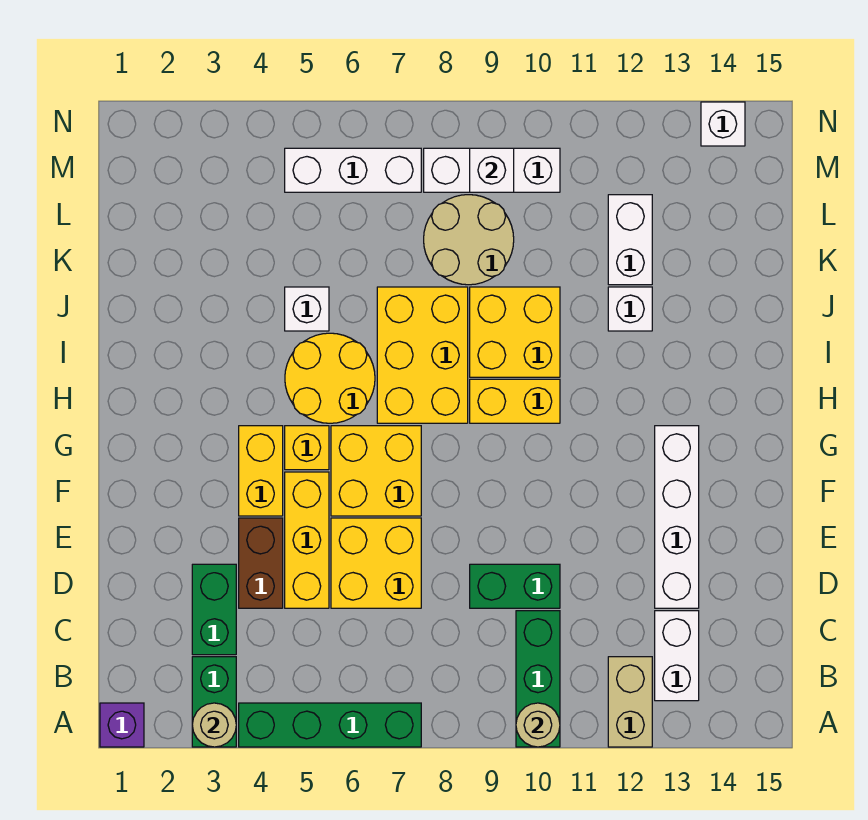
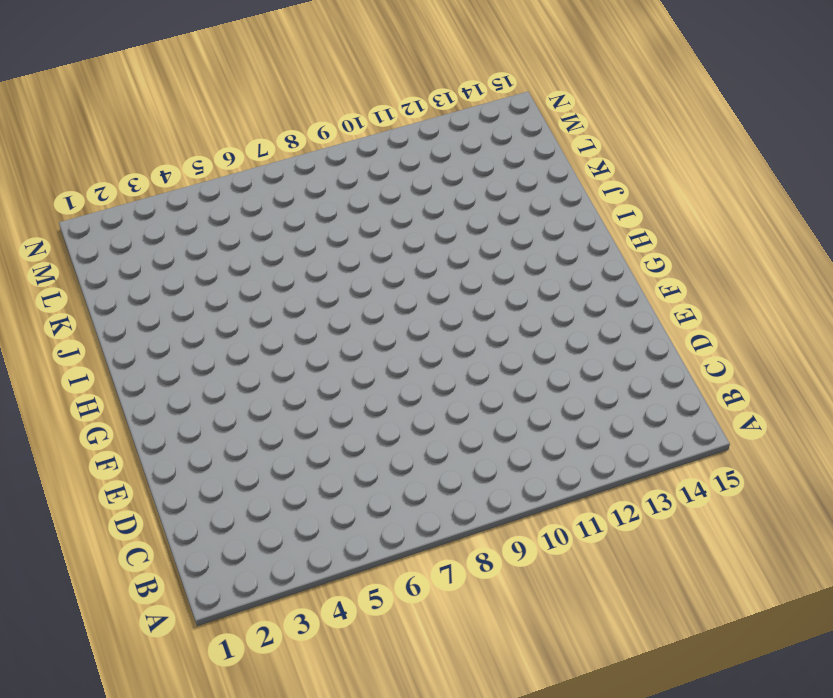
none -> purple brick A1 level 1
none -> green brick A3:B3 level 1
none -> green brick A4:A7 level 1

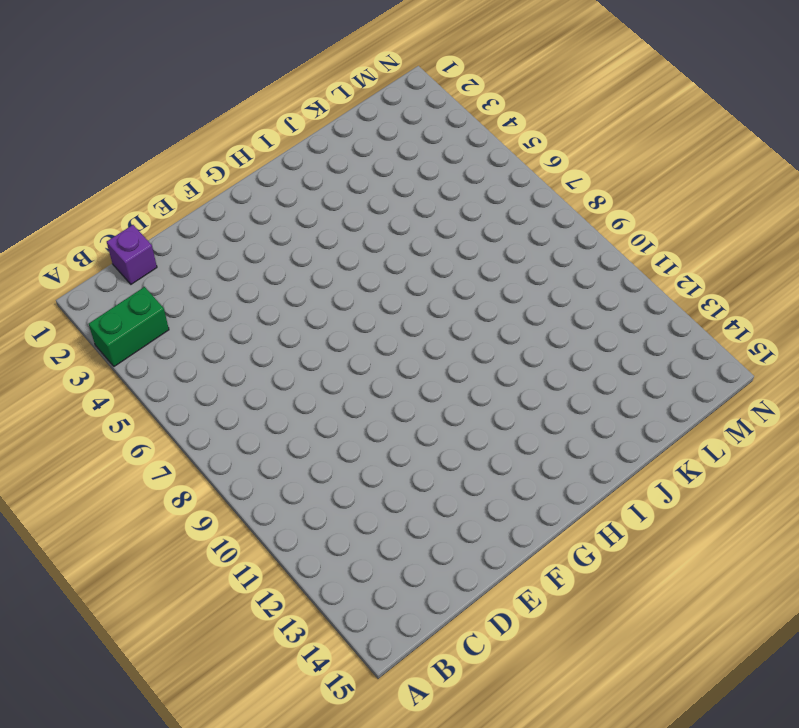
purple brick C1 level 1 -> purple brick A1 level 1
none -> green brick A4:A7 level 1
none -> green brick A10:C10 level 1
none -> tan brick A12:B12 level 1

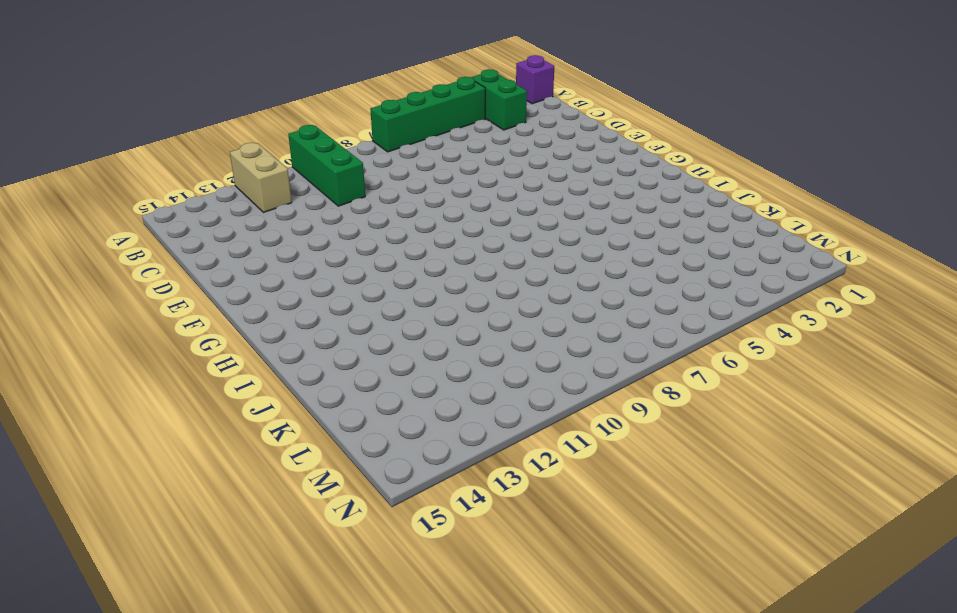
none -> white brick B13:C13 level 1
none -> green brick C3:D3 level 1
none -> brown brick D4:E4 level 1

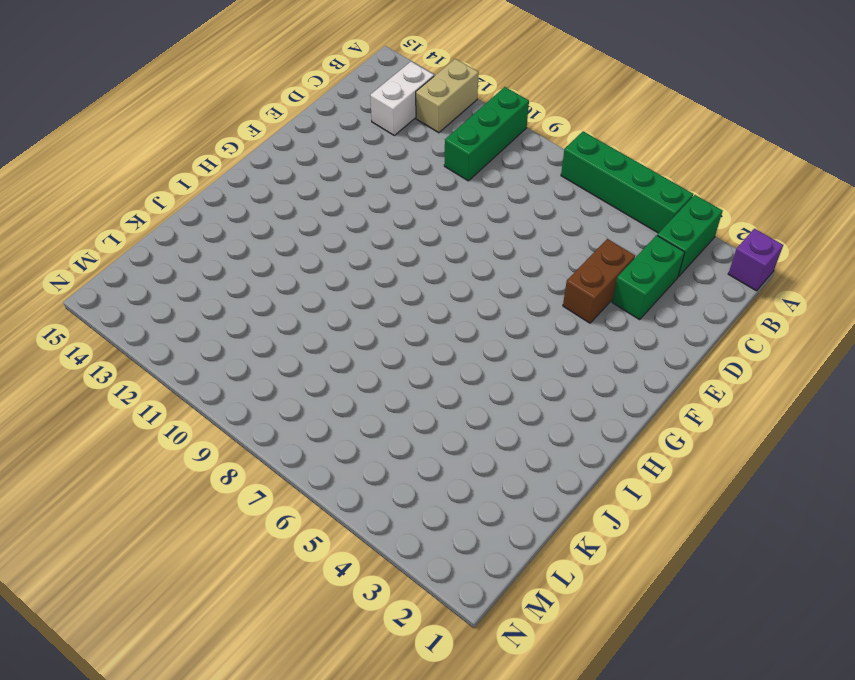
none -> yellow brick D5:F5 level 1
none -> yellow brick D6:E7 level 1
none -> green brick D9:D10 level 1

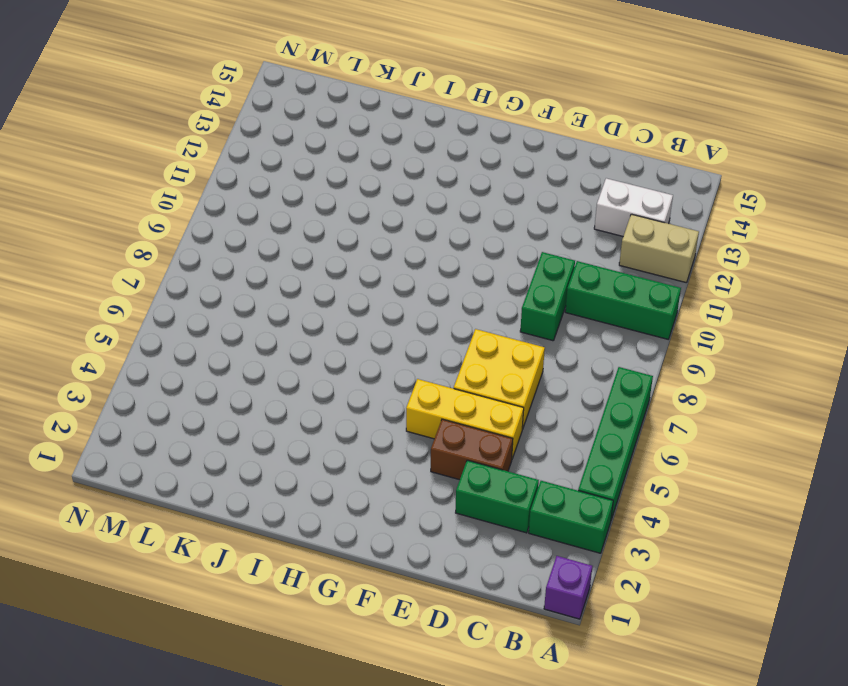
none -> white brick D13:G13 level 1
none -> yellow brick F4:G4 level 1
none -> yellow brick F6:G7 level 1

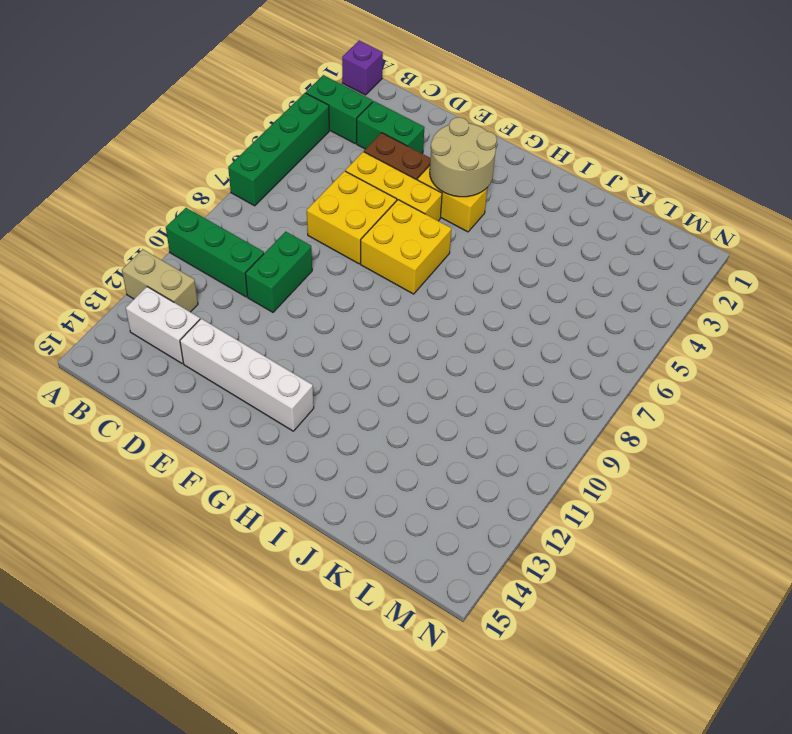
tan round brick F3:G4 level 2 -> tan round brick K8:L9 level 1
none -> yellow brick G5 level 1
none -> yellow round brick H5:I6 level 1
none -> yellow brick H7:J8 level 1

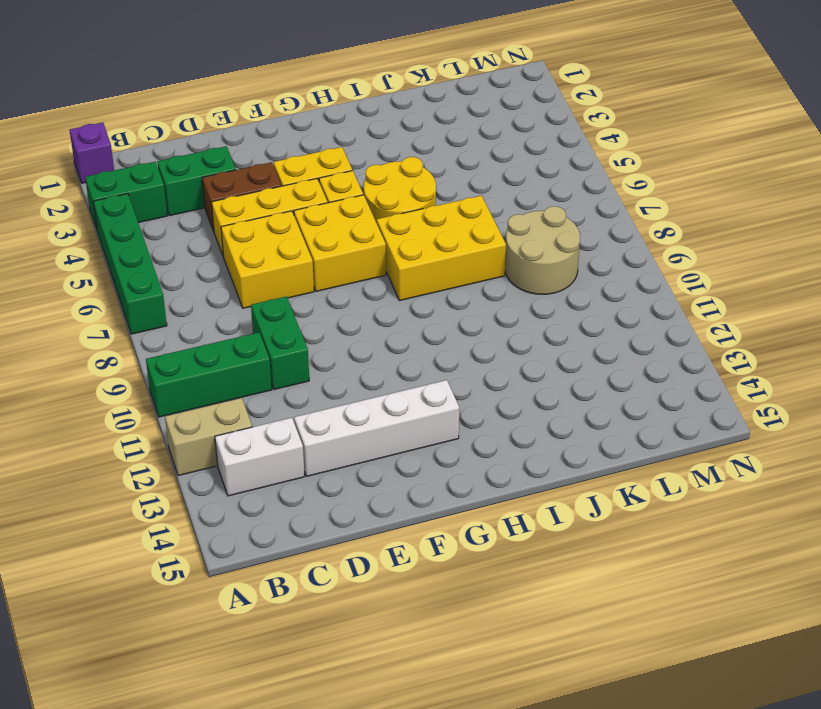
none -> yellow brick H9:H10 level 1
none -> yellow brick I9:J10 level 1
none -> white brick J5 level 1

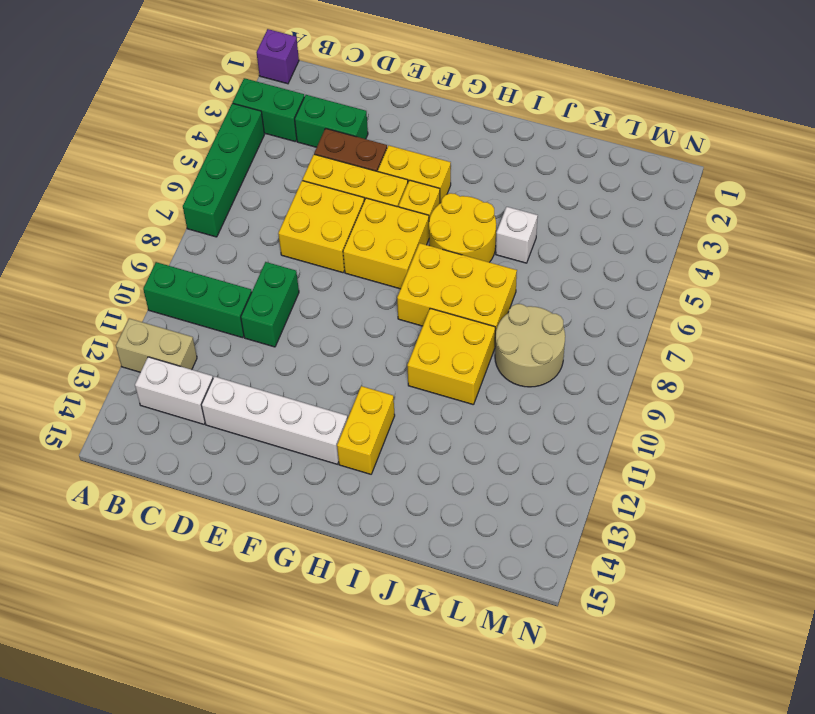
yellow brick H12:H13 level 1 -> yellow brick H9:H10 level 1
none -> white brick J12 level 1
none -> white brick K12:L12 level 1
none -> white brick M5:M7 level 1

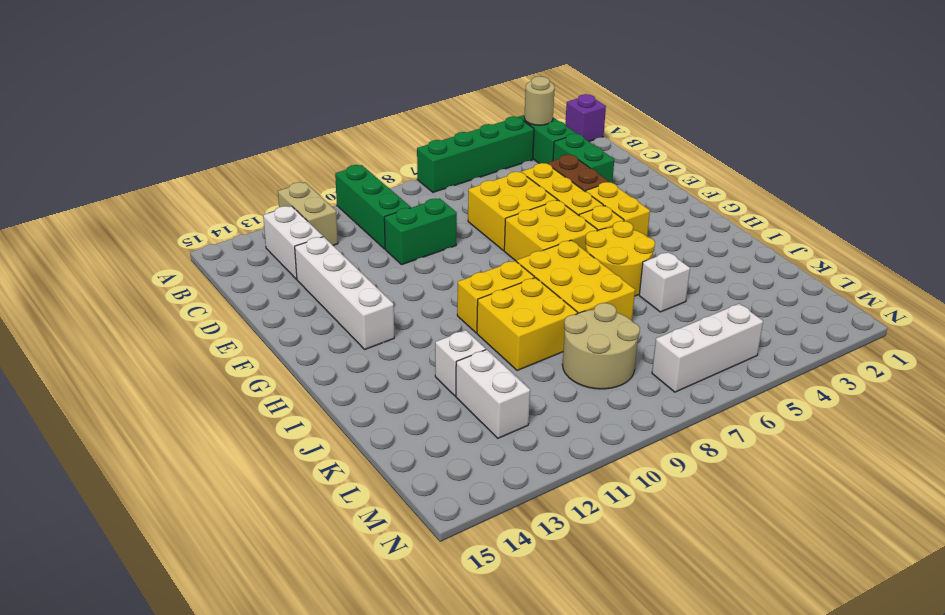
none -> white brick M8:M10 level 1
none -> white brick N14 level 1
none -> tan round brick A10 level 2

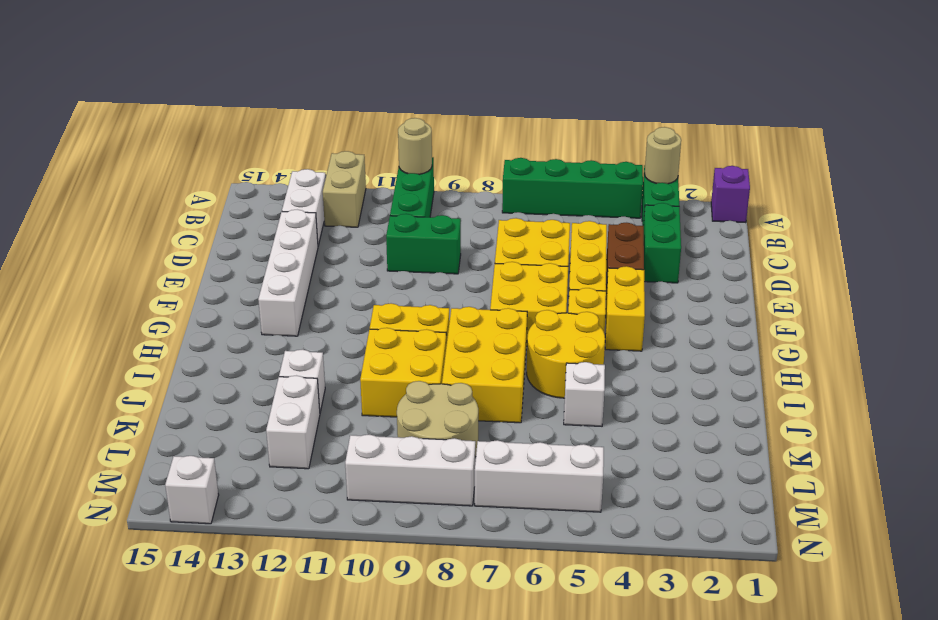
none -> white brick M9 level 2

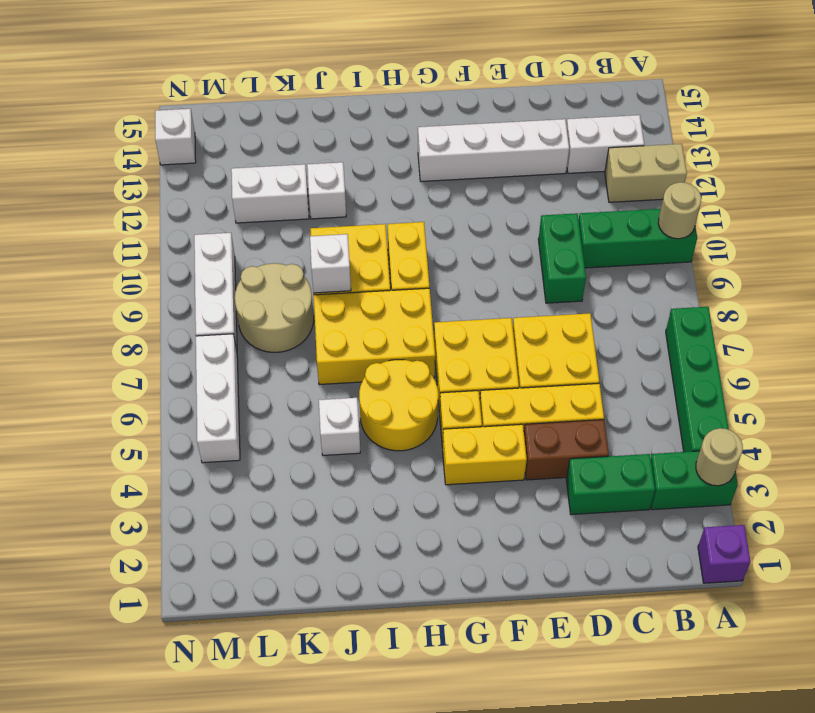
white brick J9 level 2 -> white brick M9 level 2

